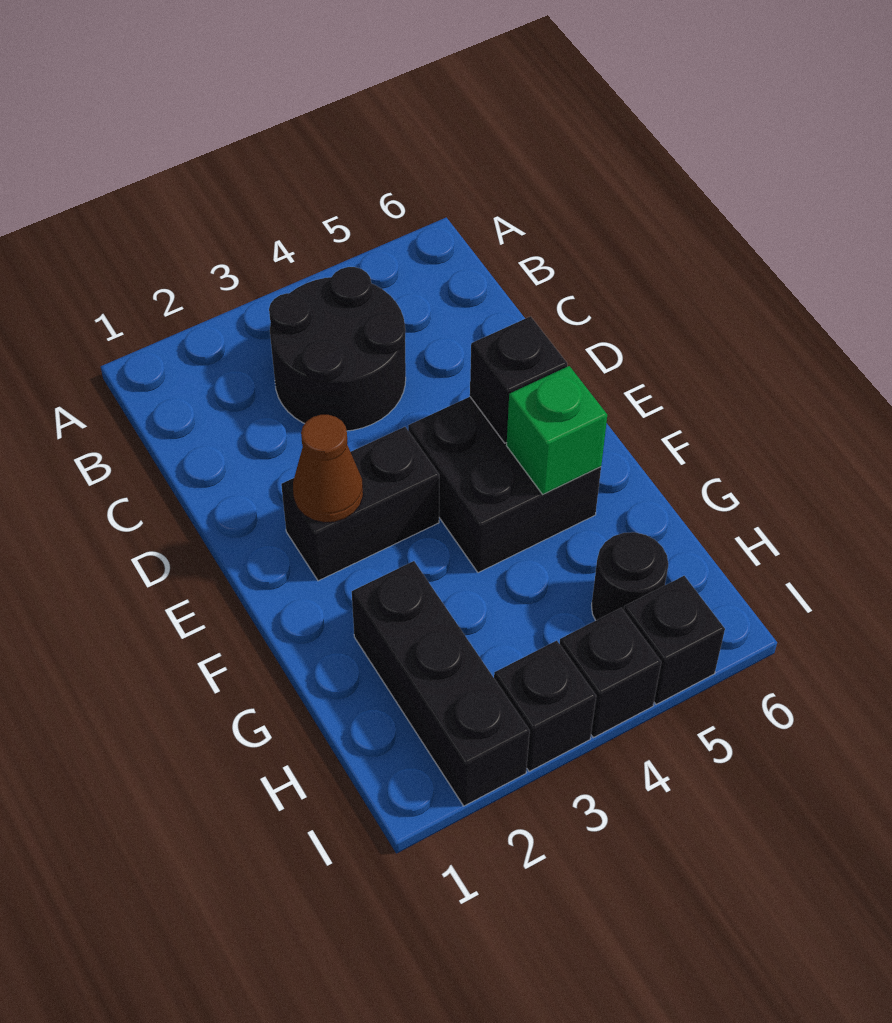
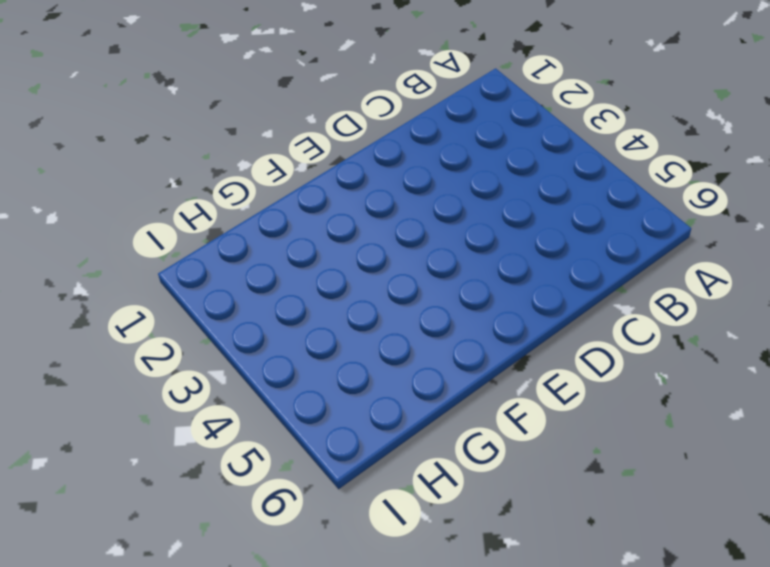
none -> black round brick B3:C4 level 1
none -> black brick E2:E3 level 1

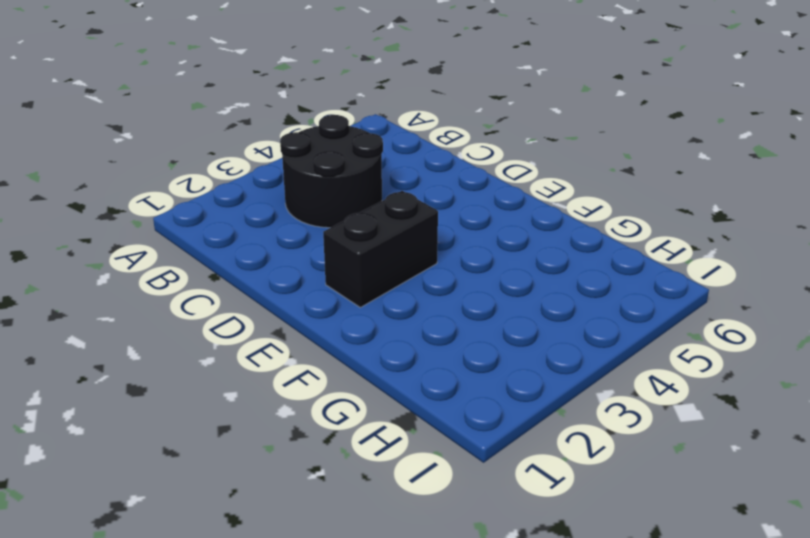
none -> black brick E4:F5 level 1
none -> black brick G2:I2 level 1

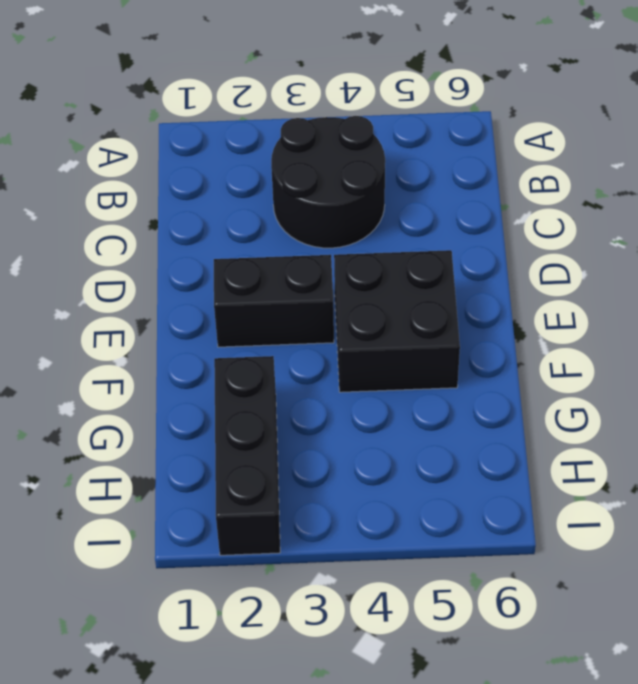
none -> black round brick H5 level 1
none -> black brick I3 level 1

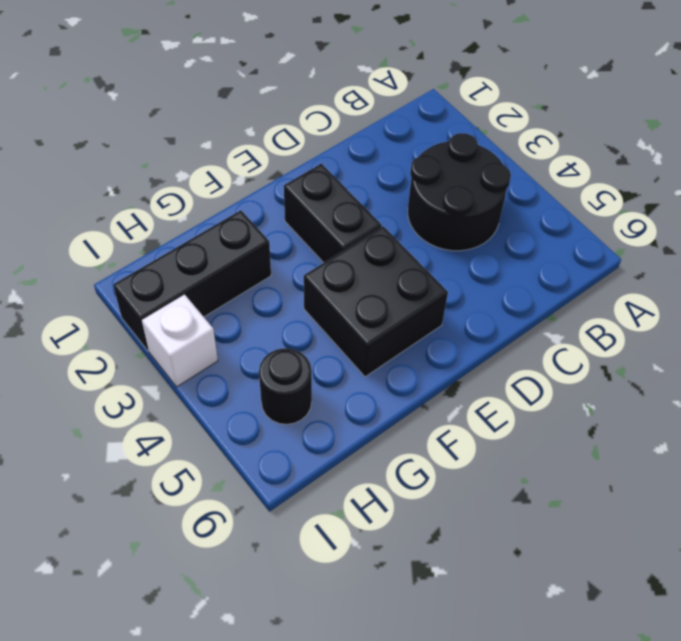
white brick I3 level 1 -> black brick I3 level 1
none -> black brick I4 level 1
none -> black brick I5 level 1

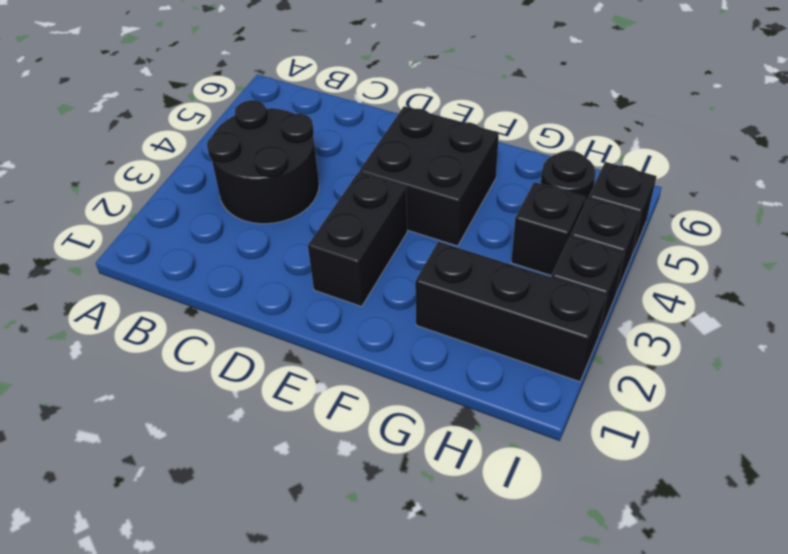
black brick H4 level 1 -> black brick E5 level 2
none -> brown cone E2 level 2
none -> green brick F5 level 2

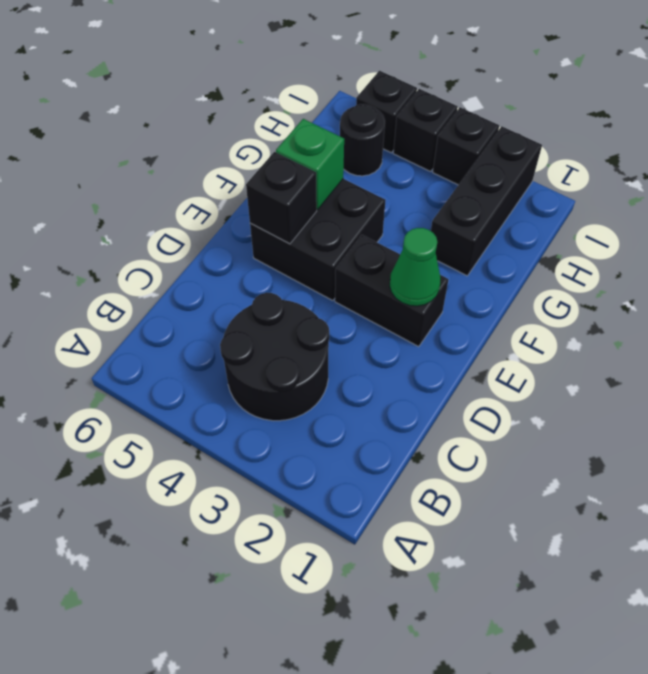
green cone E2 level 2 -> brown cone E2 level 2

